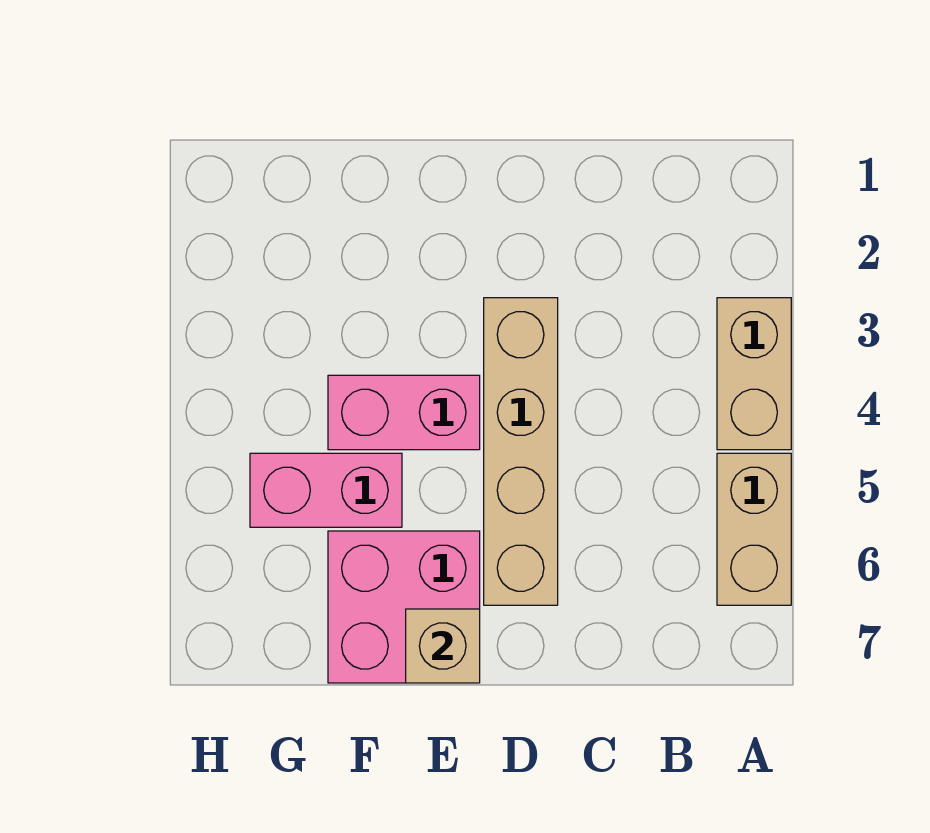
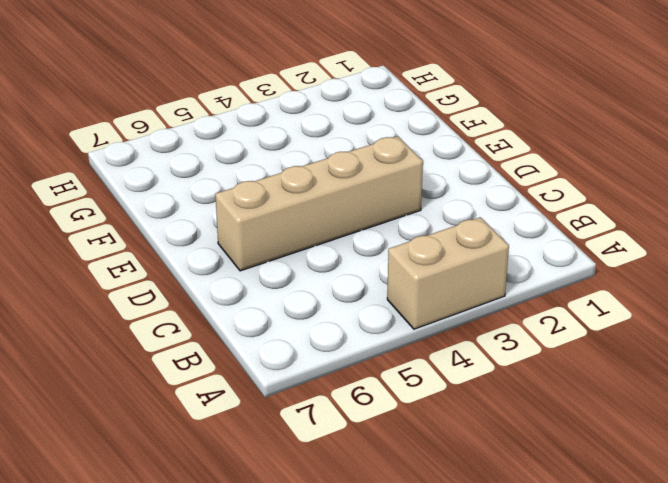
none -> tan brick A5:A6 level 1
none -> pink brick E4:F4 level 1

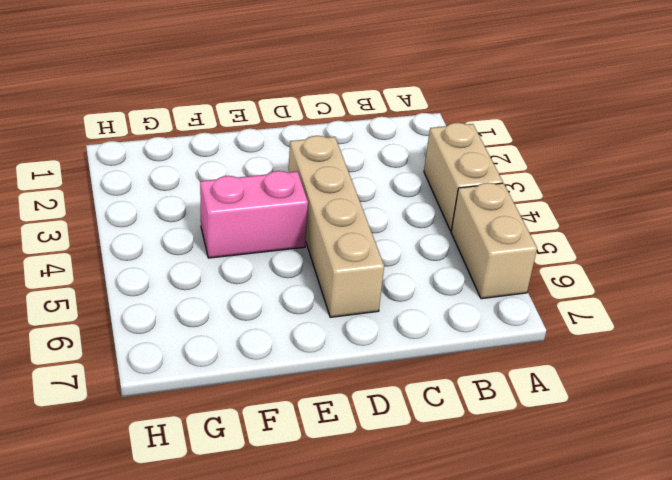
none -> pink brick E6:F7 level 1
none -> pink brick F5:G5 level 1

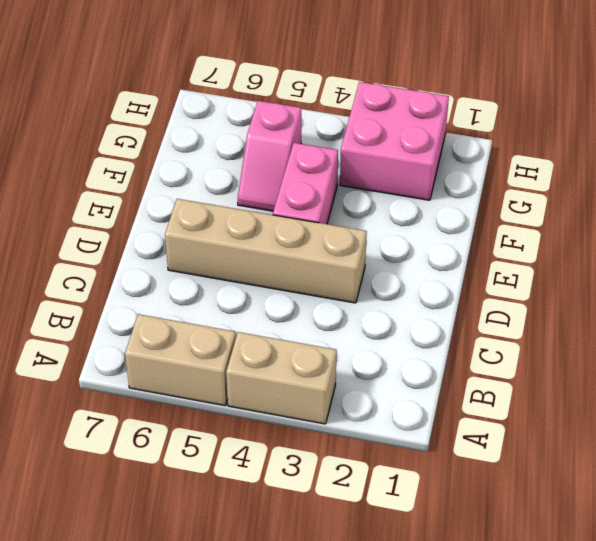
pink slope F5:G5 level 1 top G -> pink brick F5:G5 level 1
pink brick G2:H3 level 1 -> pink brick E6:F7 level 1
none -> tan brick E7 level 2

